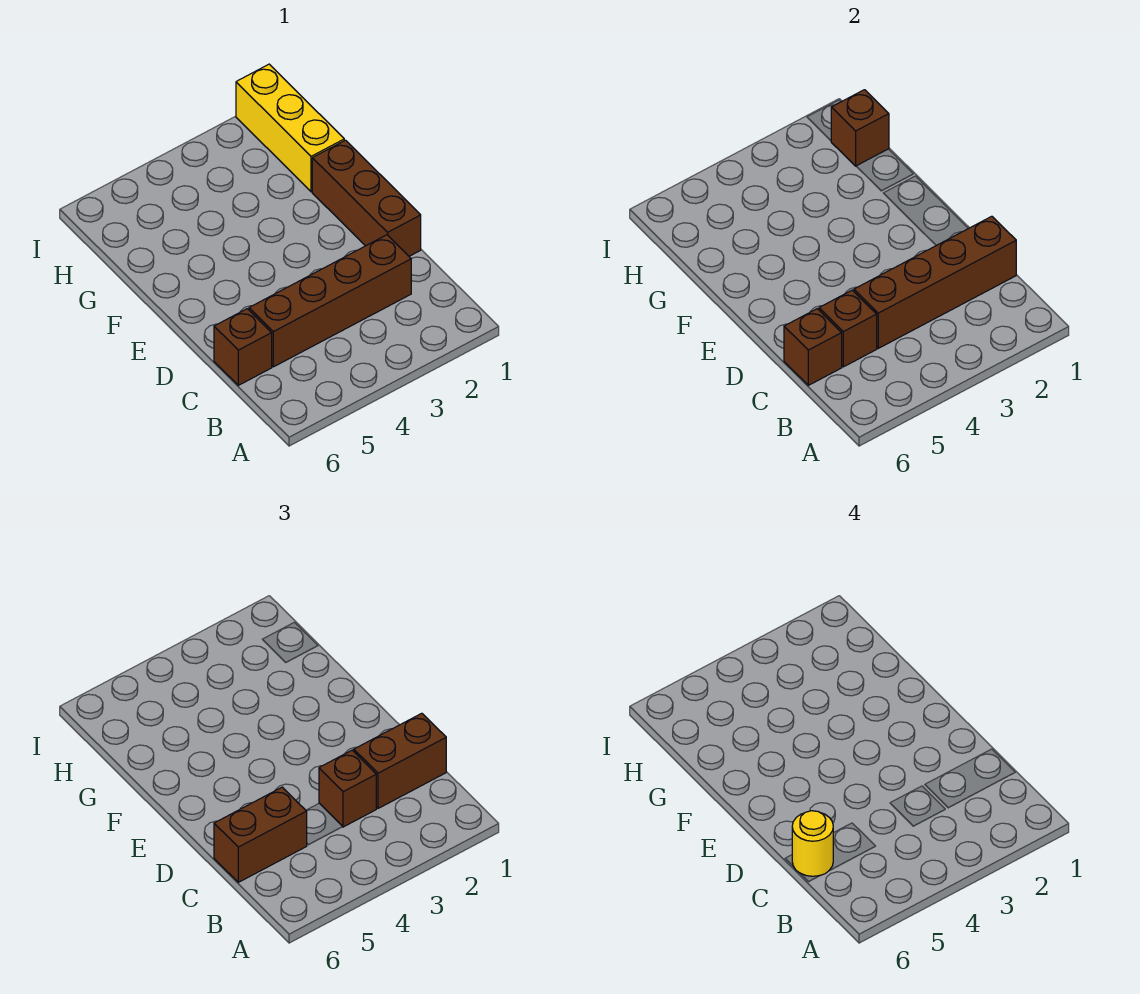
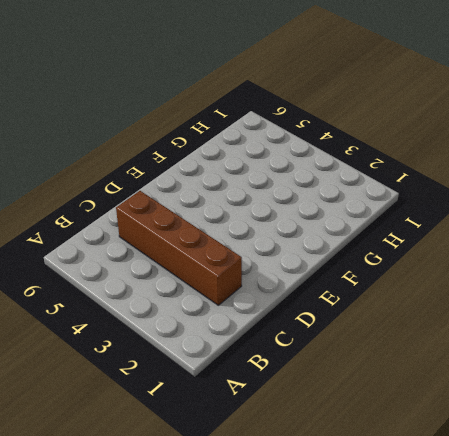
none -> brown brick C6 level 1
none -> brown brick D1:F1 level 1
none -> yellow brick G1:I1 level 1

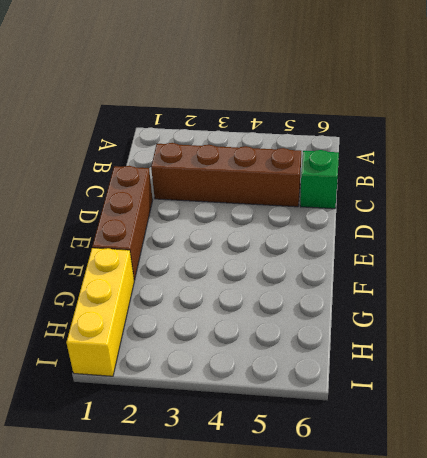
green brick C6 level 1 -> brown brick C6 level 1
none -> brown brick C1:C4 level 2
none -> brown brick C5 level 2
none -> brown brick C6 level 2

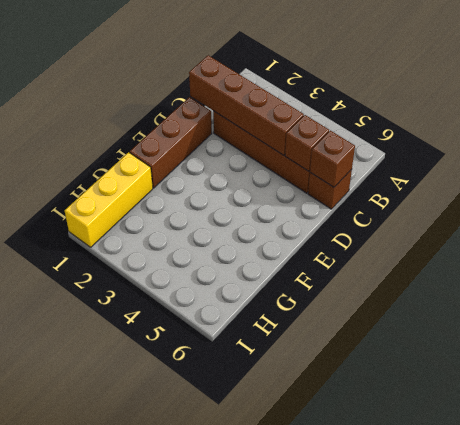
none -> brown brick H1 level 2
none -> brown brick C1:C2 level 3
none -> brown brick C3 level 3

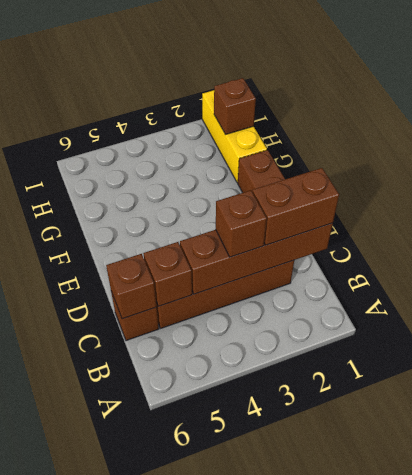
none -> brown brick C5:C6 level 3
none -> yellow round brick C6 level 4

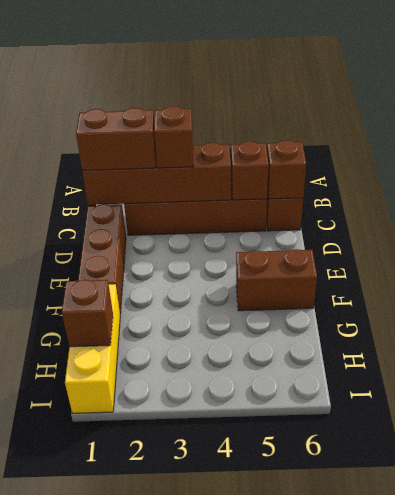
brown brick F5:F6 level 1 -> brown brick C5:C6 level 3
none -> yellow round brick C6 level 4

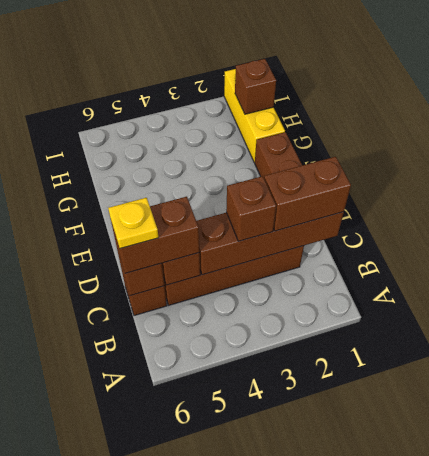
yellow plate C6 level 4 -> yellow round brick C6 level 4

